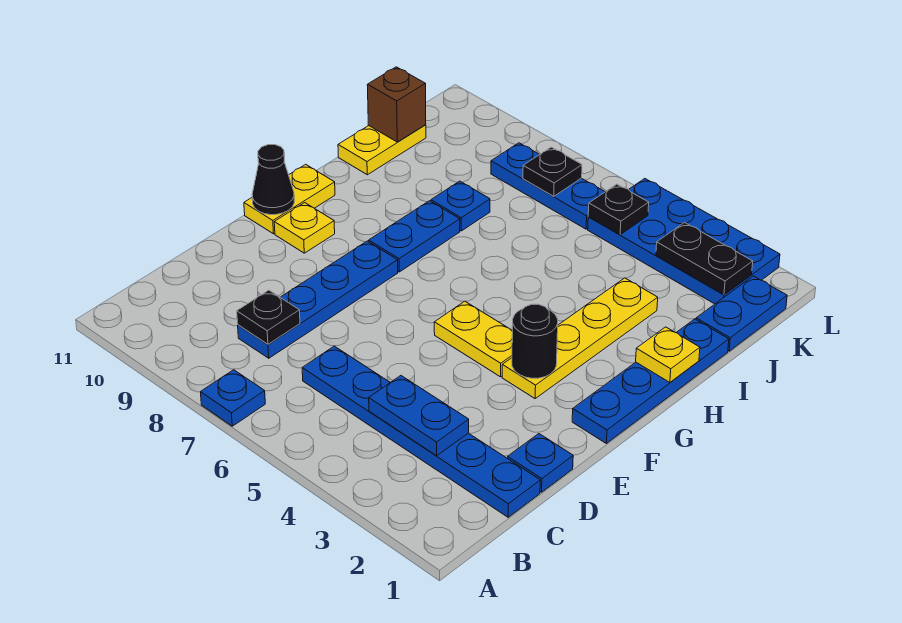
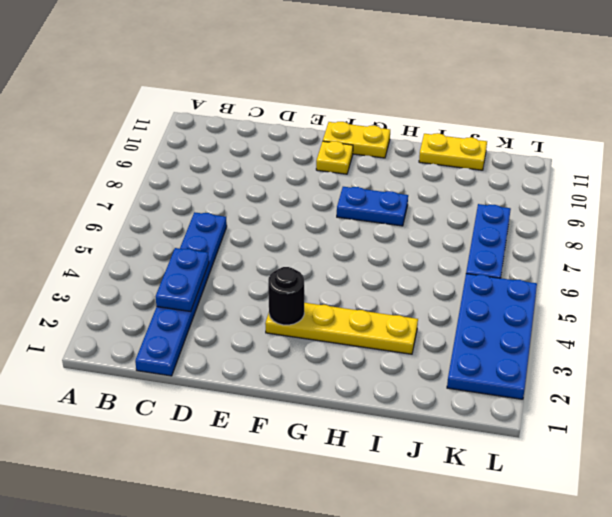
none -> blue plate A7 level 1
none -> blue plate C8:F8 level 1
none -> blue plate D1 level 1

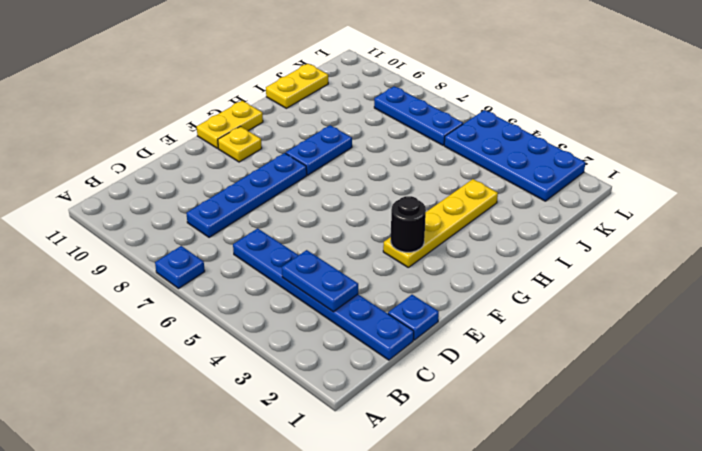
none -> blue plate F1:I1 level 1
none -> yellow plate F4:F5 level 1
none -> blue plate I8 level 1

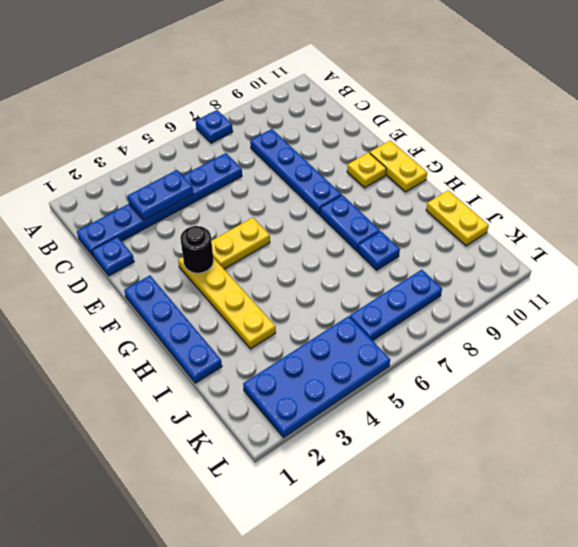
none -> blue plate J1:K1 level 1
none -> black plate C8 level 2
none -> black cone F11 level 2

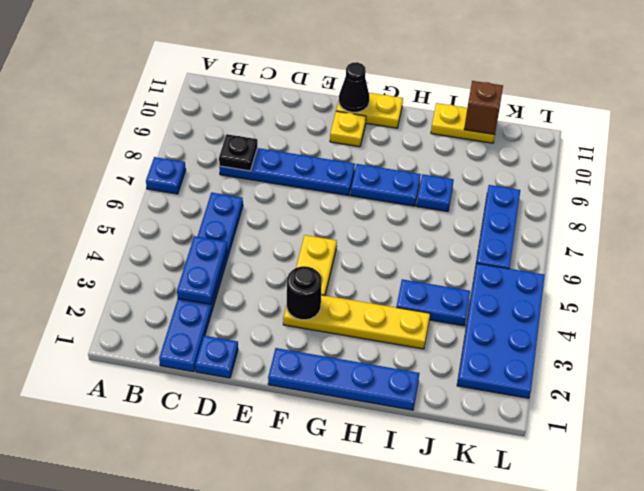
blue plate I4:J4 level 1 -> blue plate J1:K1 level 1
none -> yellow plate H1 level 2
none -> black plate K2:K3 level 2
none -> black plate K5 level 2

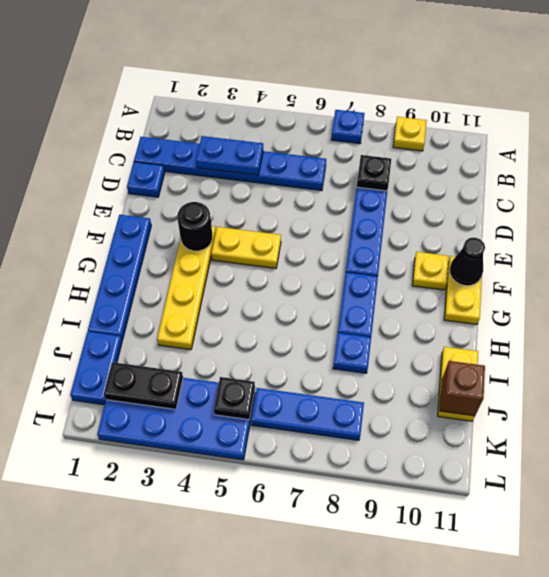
yellow plate A9 level 1 -> yellow plate H1 level 2
none -> black plate K7 level 2

